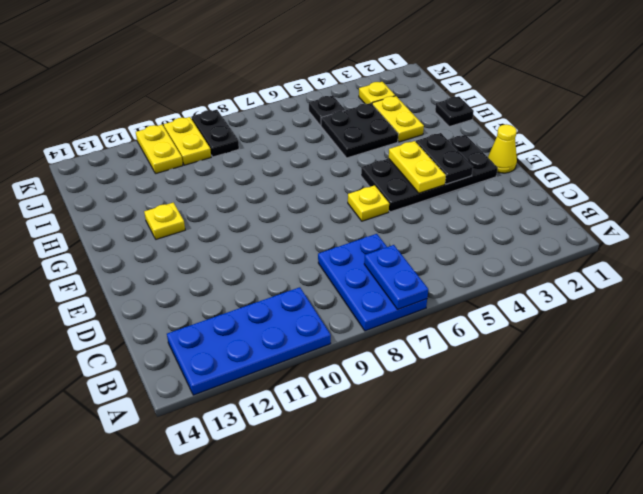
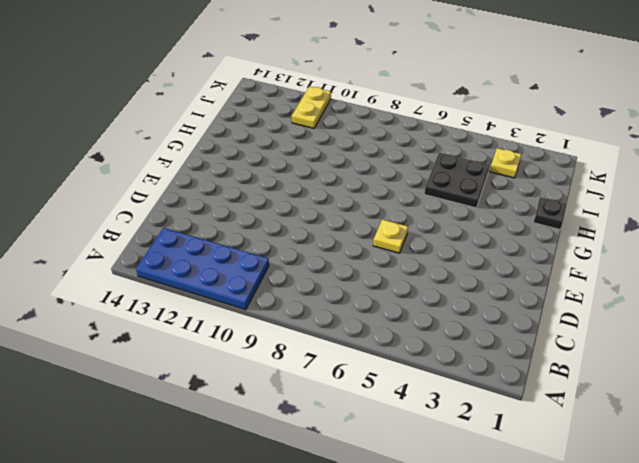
none -> blue plate A7:C8 level 1
none -> yellow cone E1 level 1
none -> black plate E2:F5 level 1

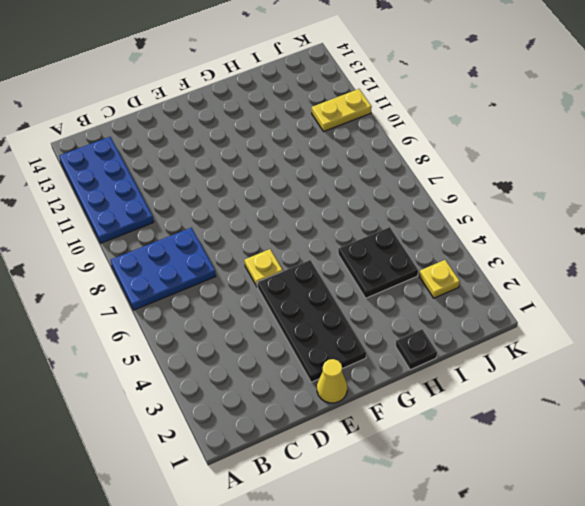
none -> yellow plate G12 level 1
none -> yellow plate H3:I3 level 1
none -> black plate J5 level 1

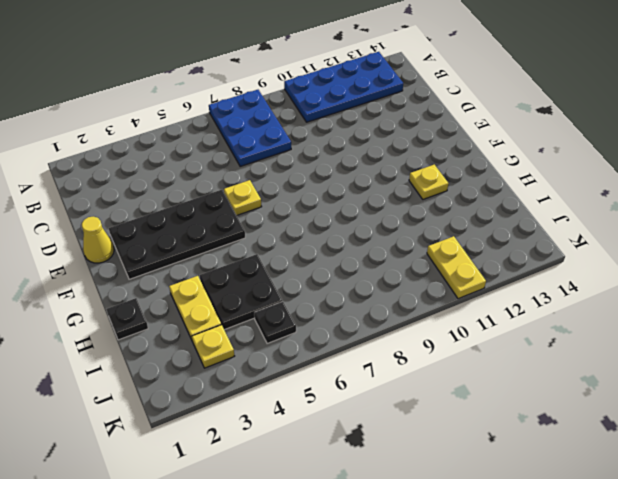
none -> black plate J9:K9 level 1
none -> yellow plate J10:K10 level 1
none -> blue plate A7:B7 level 2

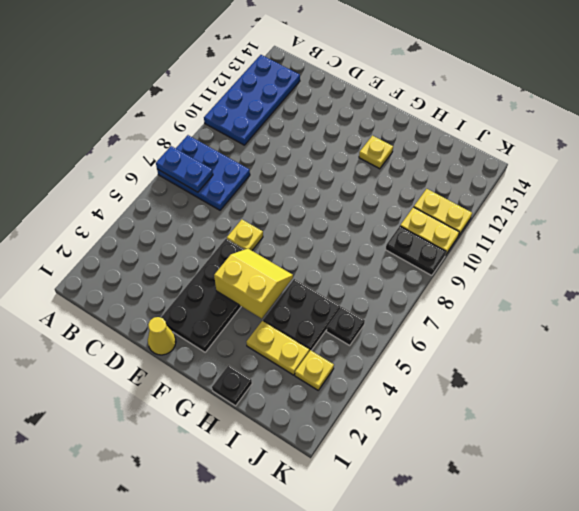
yellow slope F4:G5 level 2 top 4 -> yellow plate E4:F4 level 2
none -> black plate E3:F3 level 2

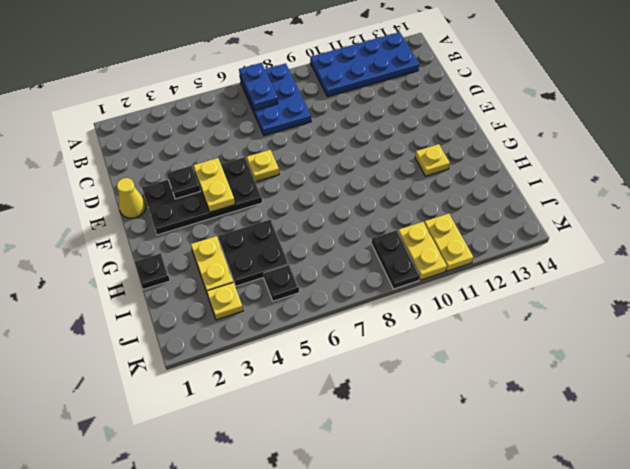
black plate E3 level 2 -> black plate E3:F3 level 2

